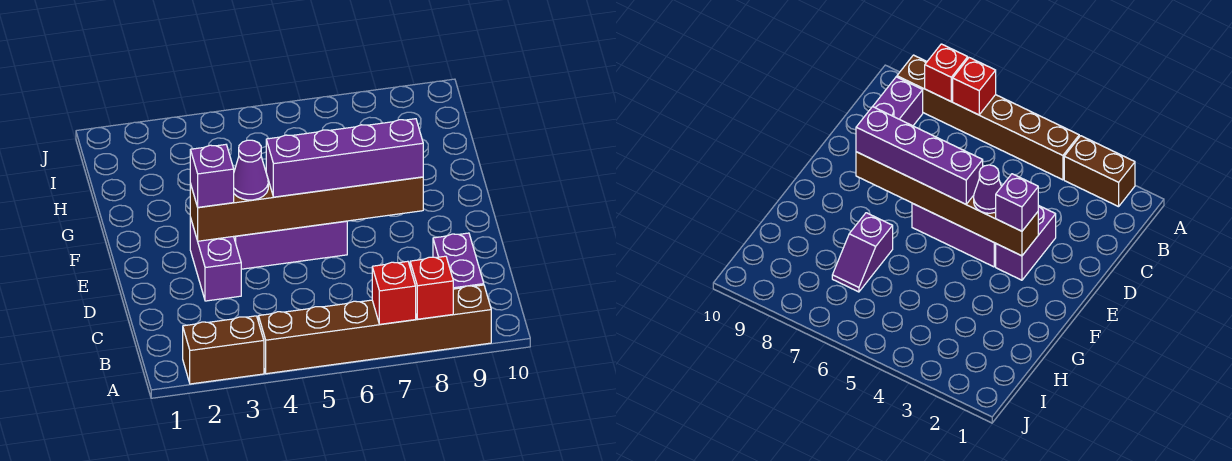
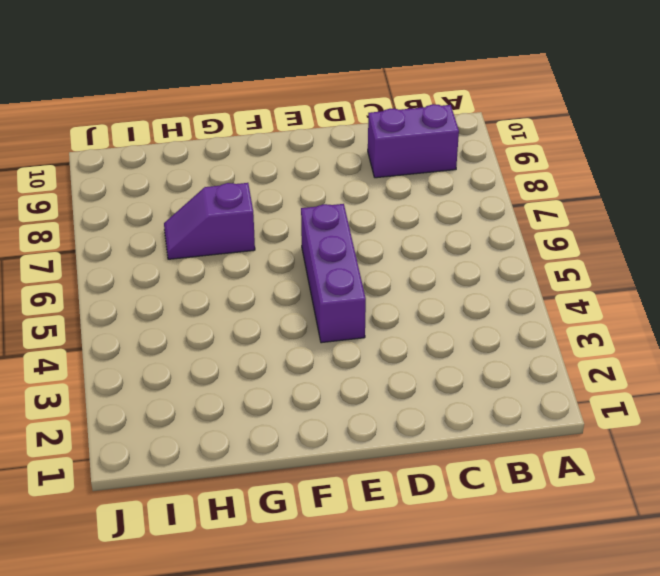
none -> brown brick A2:A3 level 1
none -> brown brick A4:A9 level 1
none -> purple brick D3:E3 level 1

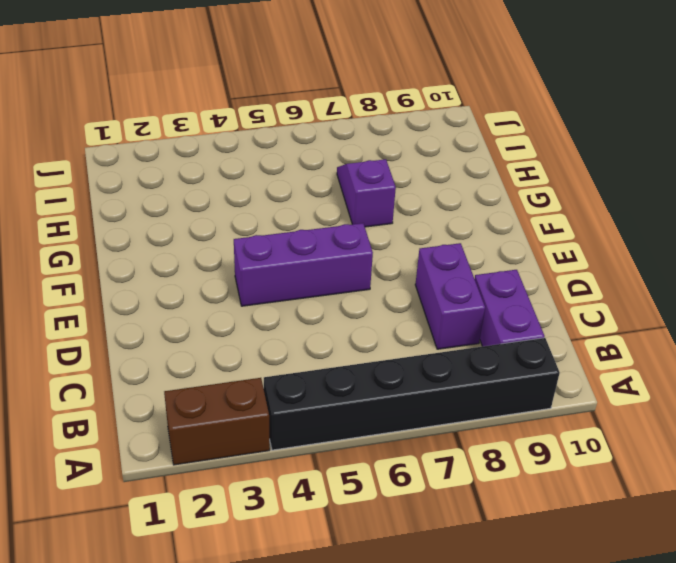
black brick A4:A9 level 1 -> brown brick A4:A9 level 1
purple brick C8:D8 level 1 -> purple brick D3:E3 level 1
none -> red brick A7 level 2
none -> red brick A8 level 2
none -> brown brick E3:E8 level 2

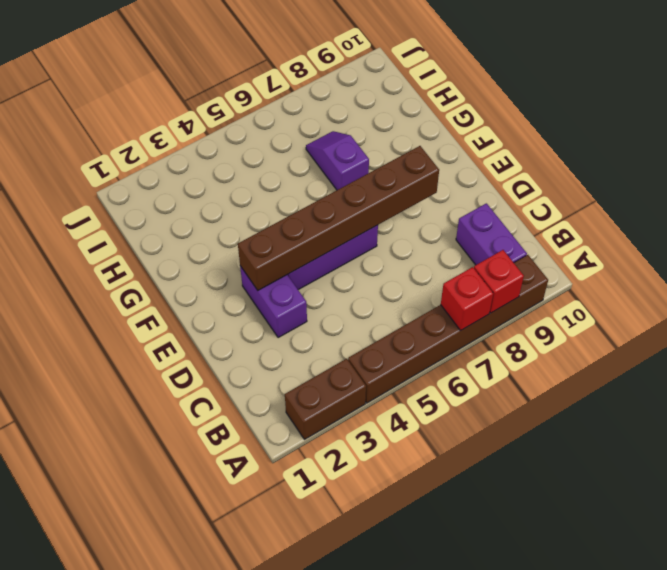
none -> purple brick E3 level 3
none -> purple cone E4 level 3
none -> purple brick E5:E8 level 3

